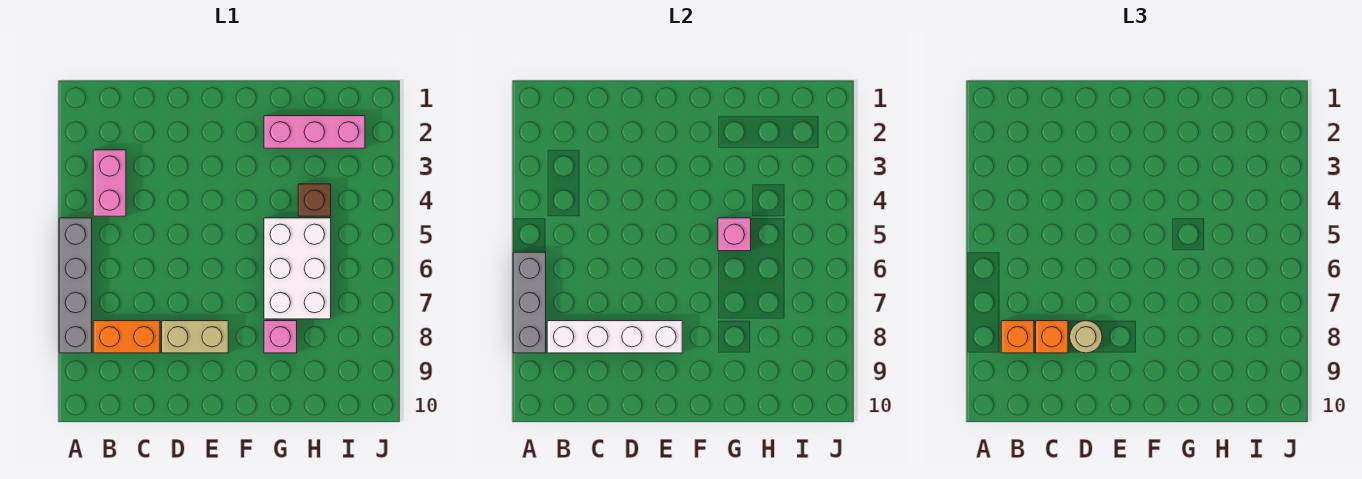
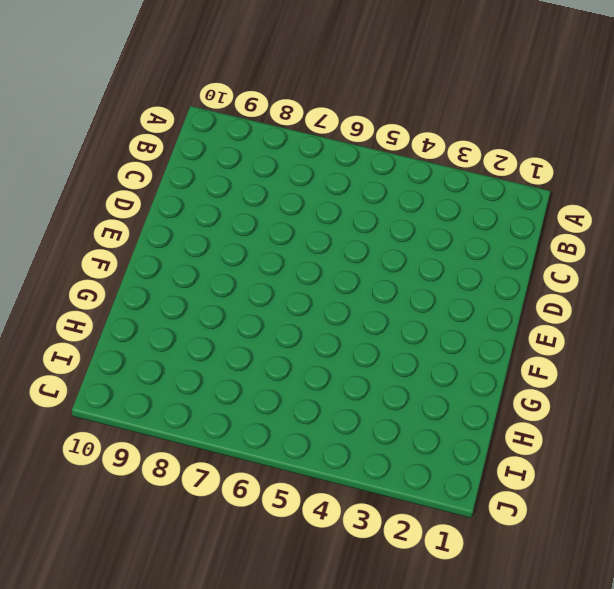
none -> grey brick A5:A8 level 1
none -> pink brick B3:B4 level 1
none -> orange brick B8:C8 level 1

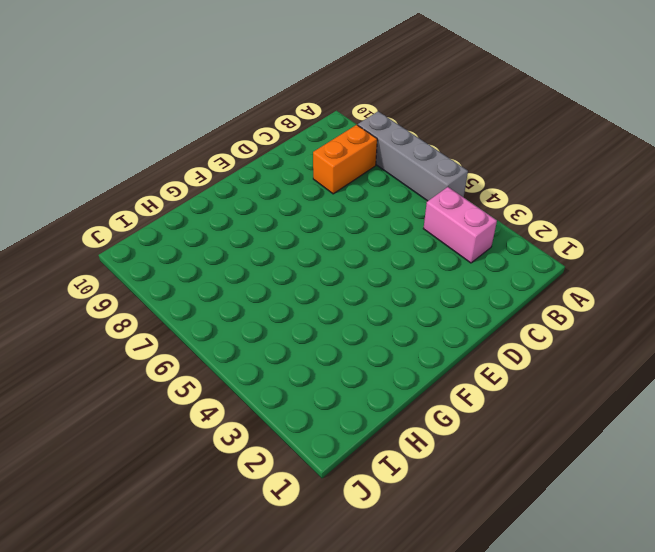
none -> tan brick D8:E8 level 1
none -> pink brick G2:I2 level 1
none -> white brick G5:H7 level 1

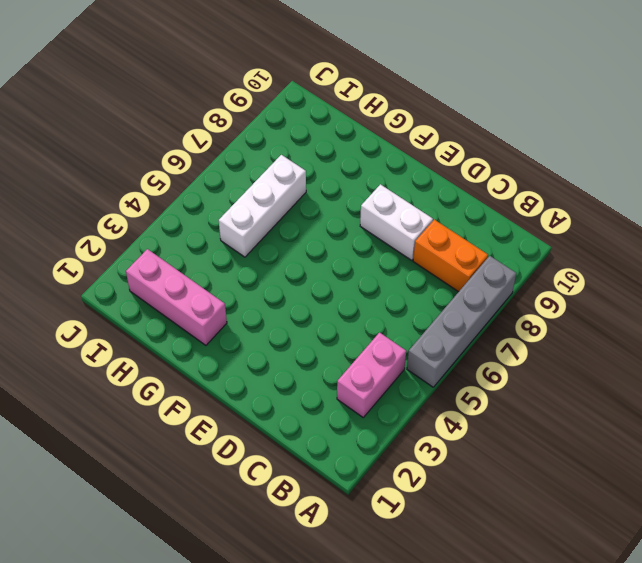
white brick D8:E8 level 1 -> tan brick D8:E8 level 1
white brick H5:H7 level 1 -> white brick G5:H7 level 1
none -> pink brick G8 level 1
none -> brown brick H4 level 1
none -> grey brick A6:A8 level 2

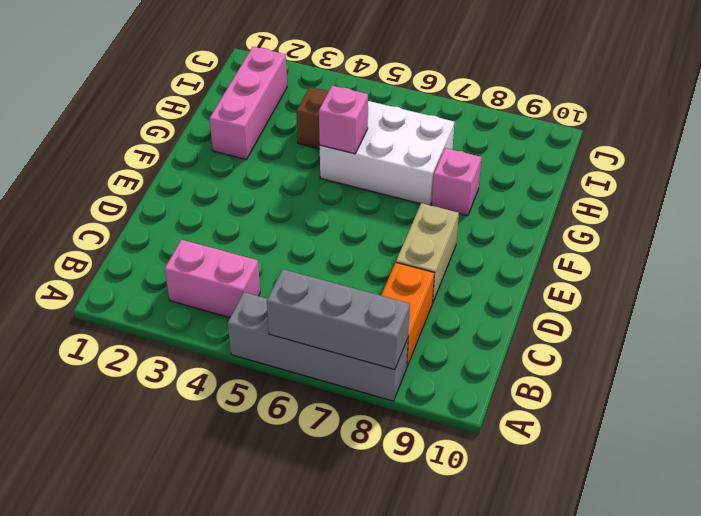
none -> white brick B8:E8 level 2
none -> orange brick B8 level 3
none -> orange brick C8 level 3

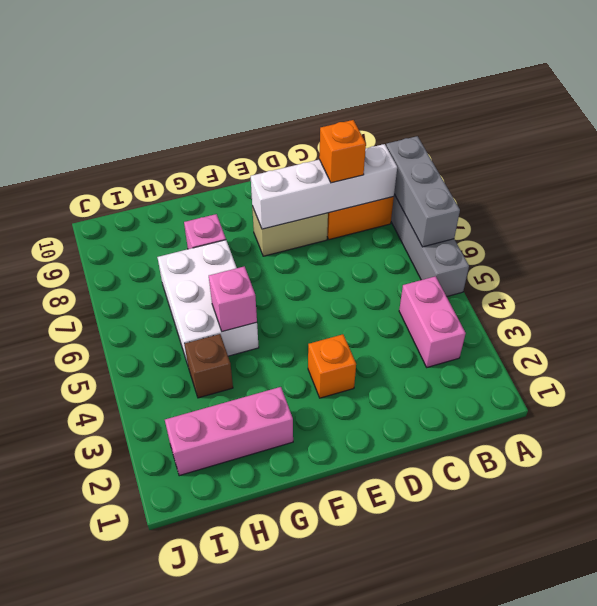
orange brick E3 level 1 -> orange brick B8 level 3
none -> tan round brick D8 level 3

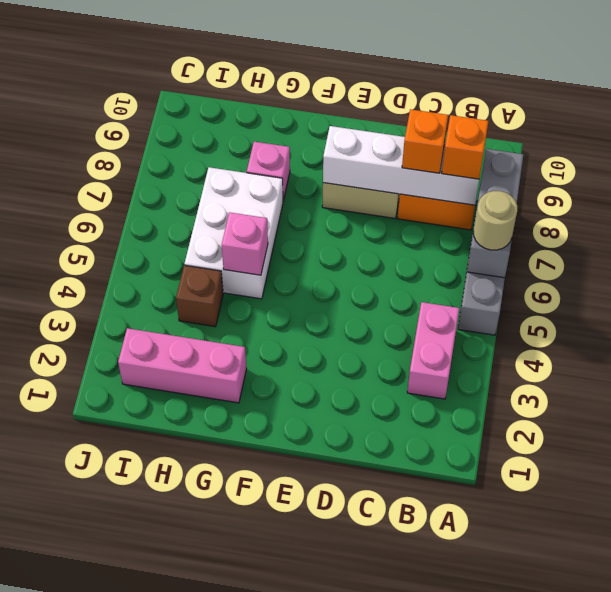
tan round brick A6 level 3 -> tan round brick D8 level 3

